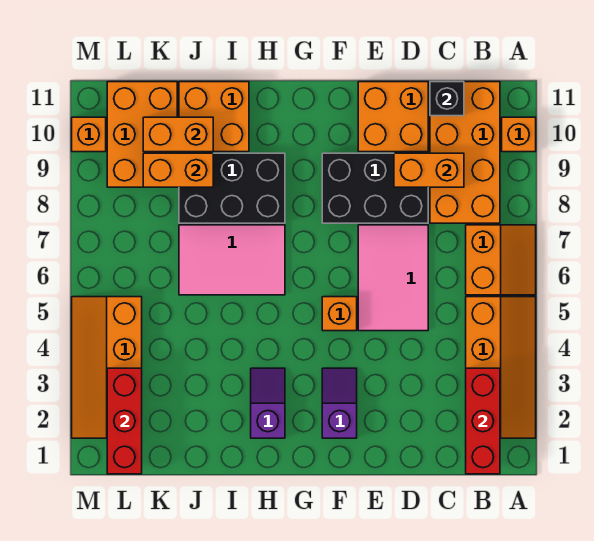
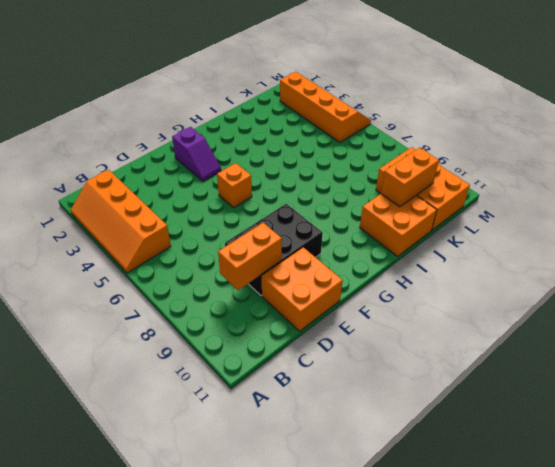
none -> orange slope A6:B7 level 1 top B
none -> orange brick A10 level 1
none -> orange brick B8:C11 level 1

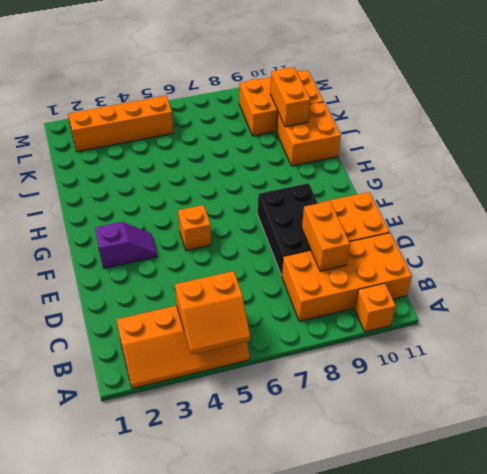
orange slope A4:B5 level 2 top B -> orange slope A6:B7 level 1 top B
none -> pink tile D5:E7 level 1
none -> purple slope H2:H3 level 1 top 2
none -> pink tile H6:J7 level 1

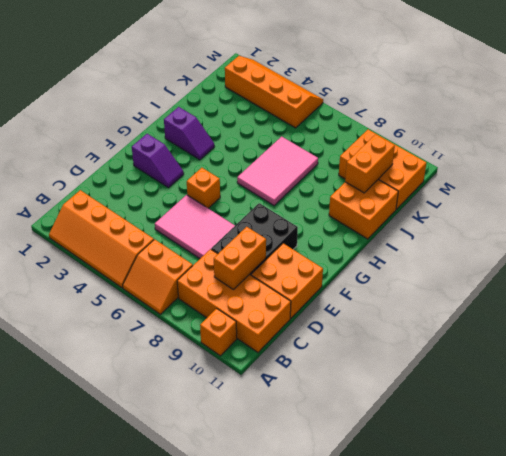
none -> black brick H8:J9 level 1
none -> orange brick M10 level 1
none -> red brick B1:B3 level 2

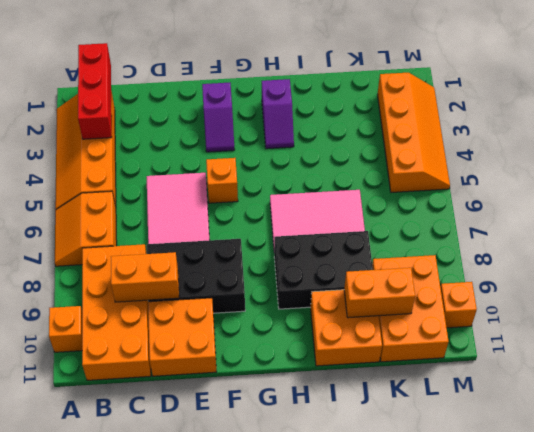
none -> black brick C11 level 2
none -> orange brick J9:K9 level 2
none -> red brick L1:L3 level 2

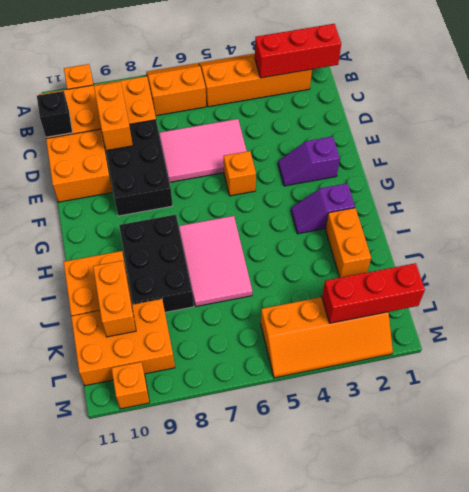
orange brick I2:J2 level 1 -> orange brick J9:K9 level 2

